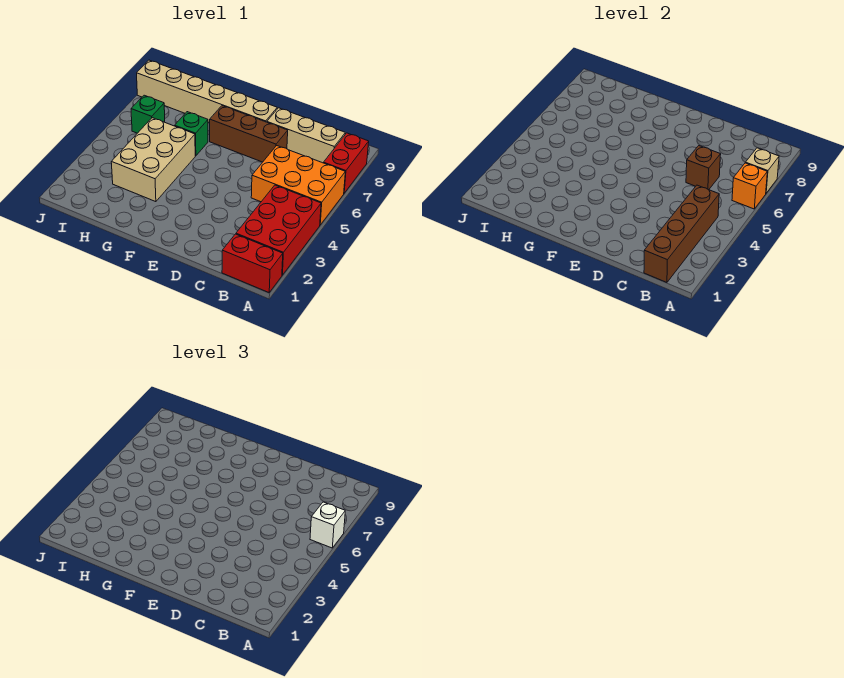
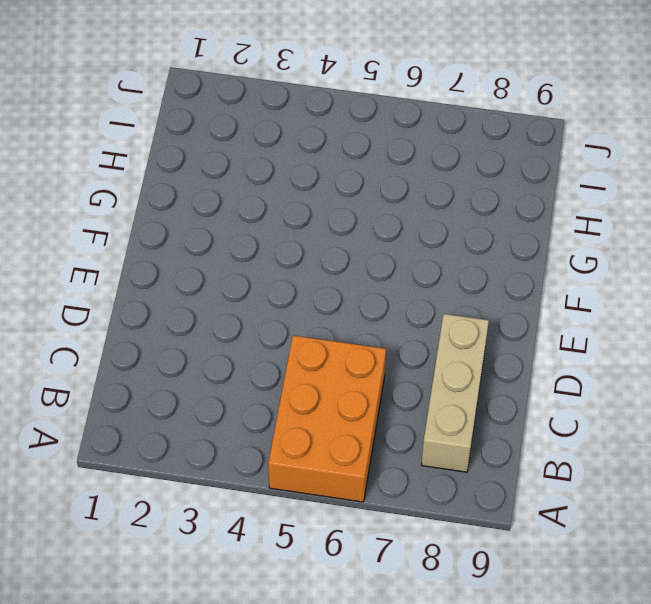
none -> red brick A1:B1 level 1
none -> red brick A2:B4 level 1
none -> red brick A7:A8 level 1

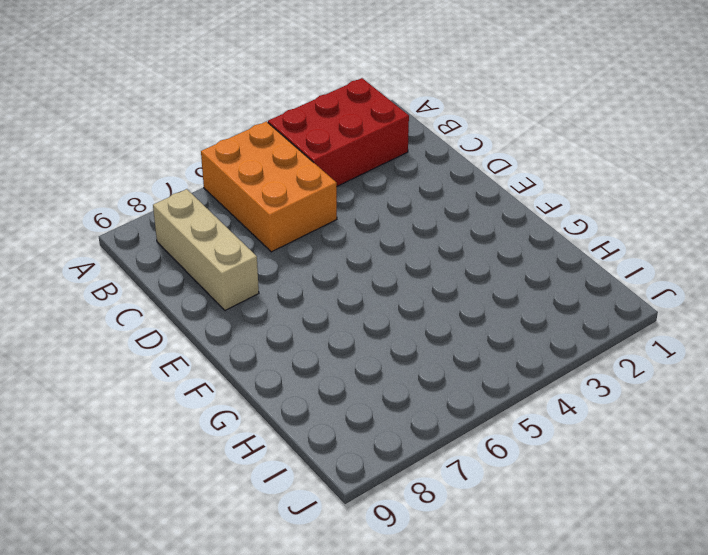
none -> red brick A1:B1 level 1
none -> red brick A7:A8 level 1
none -> brown brick D7:F7 level 1

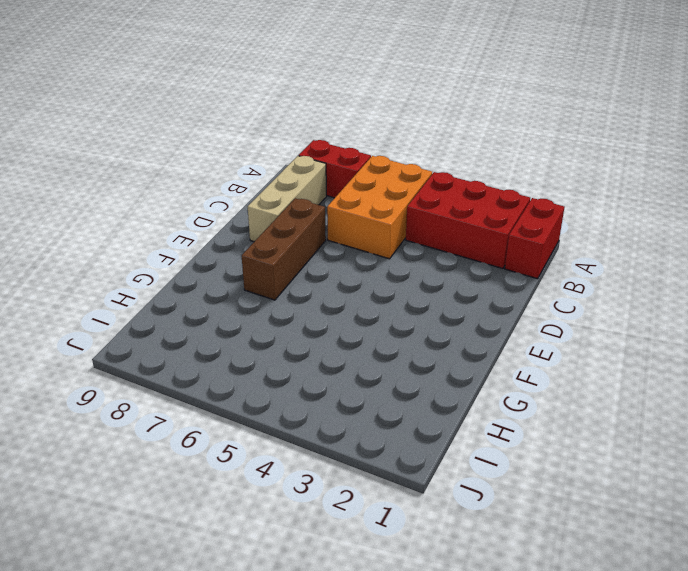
none -> tan brick E8:J8 level 1
none -> tan brick G3:H5 level 1
none -> green brick G6 level 1

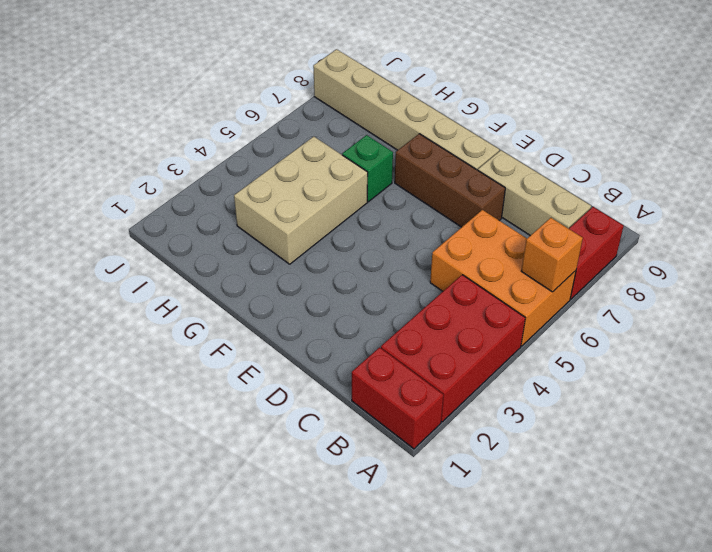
none -> green brick I6 level 1
none -> tan brick A7 level 2
none -> brown brick B1:B4 level 2

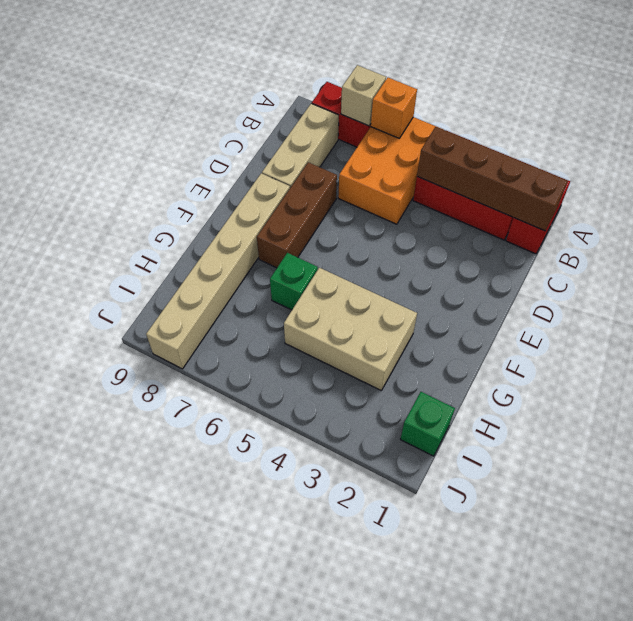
green brick I1 level 1 -> green brick I6 level 1
none -> brown brick C6 level 2
none -> white brick A6 level 3

